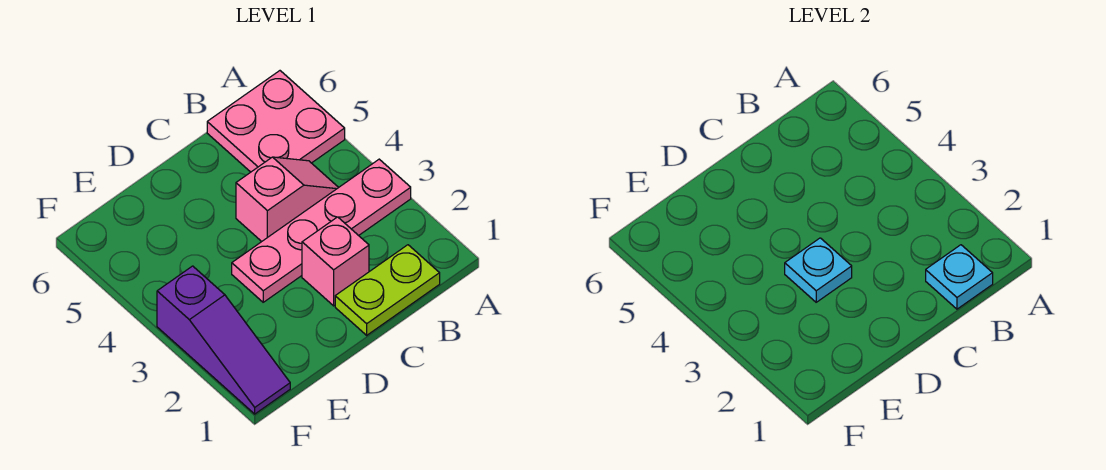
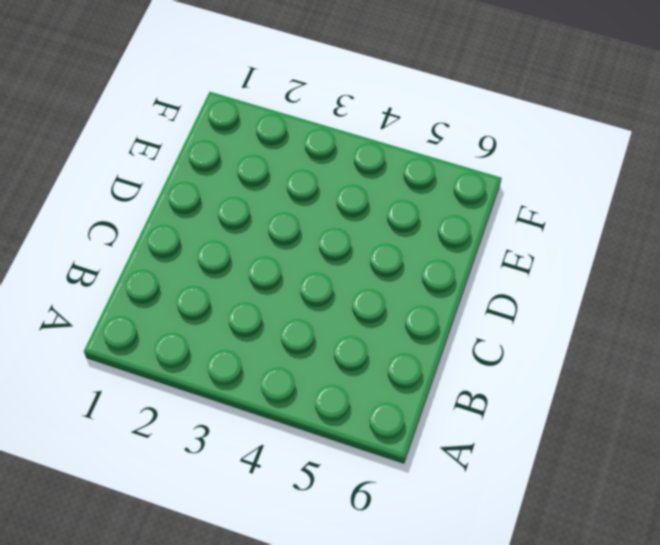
none -> pink plate A3:D3 level 1
none -> pink plate A5:B6 level 1

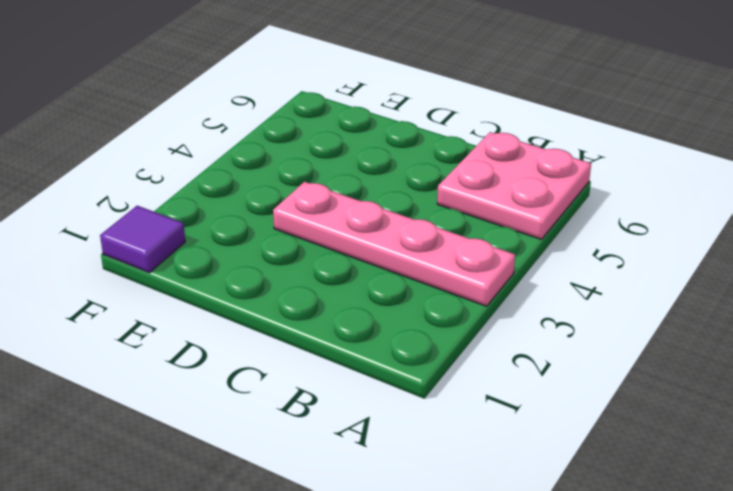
purple tile F1 level 1 -> purple slope F1:F3 level 1 top 3
none -> lime plate B1:C1 level 1
none -> pink slope B4:C4 level 1 top C

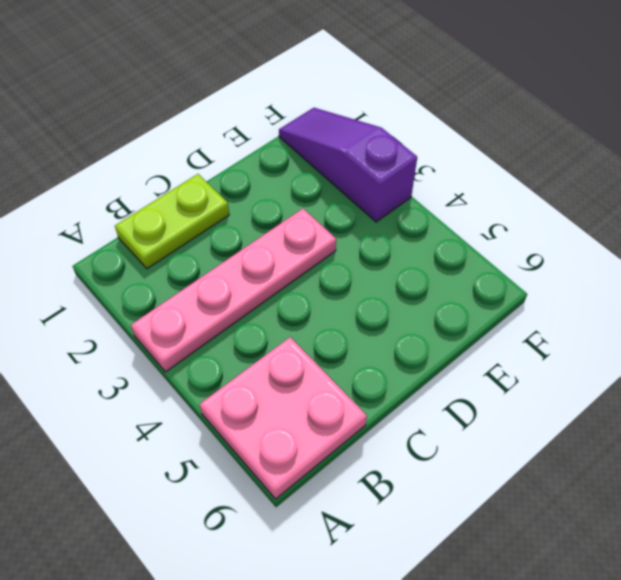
none -> pink slope B4:C4 level 1 top C
none -> pink brick C2 level 1

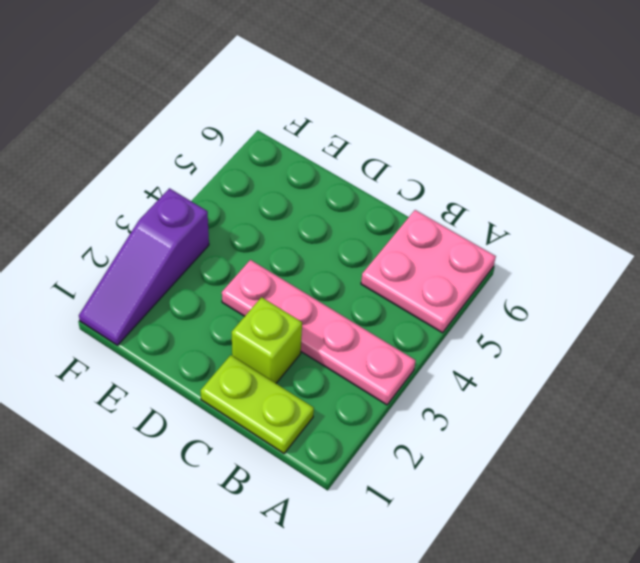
lime brick C2 level 1 -> pink brick C2 level 1
none -> pink slope B4:C4 level 1 top C
none -> cyan plate B1 level 2

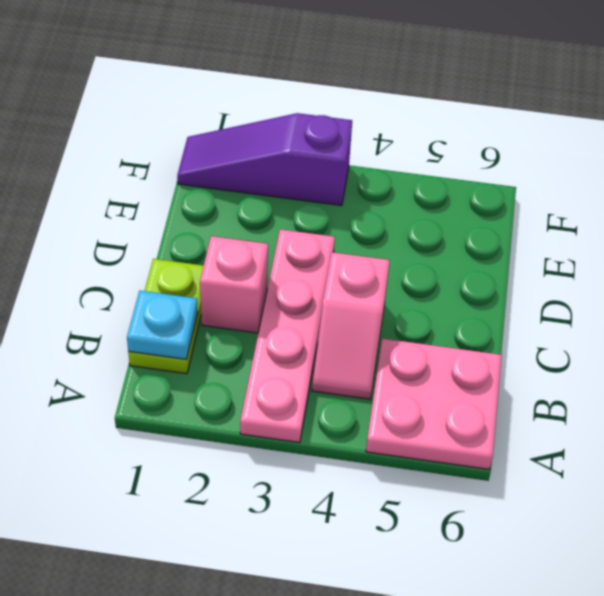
none -> cyan plate D3 level 2

